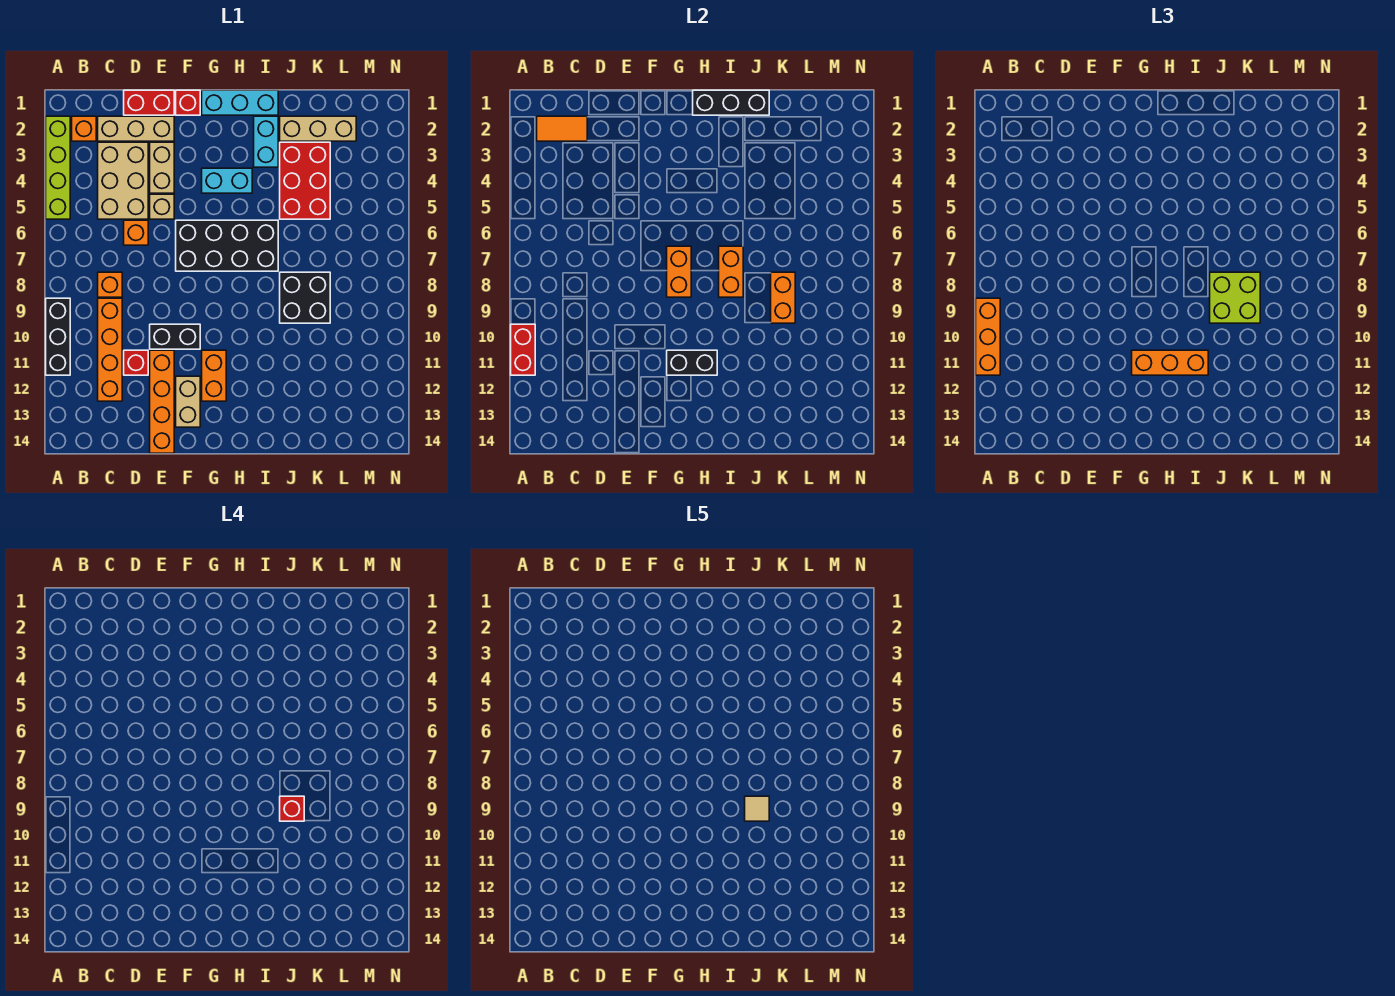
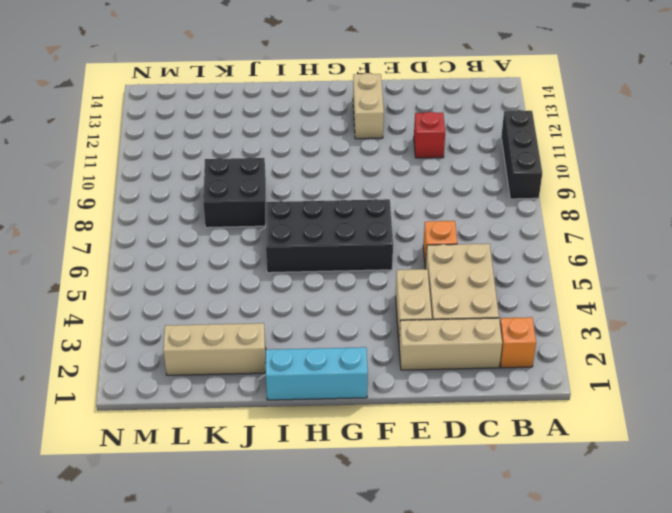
none -> lime brick A2:A5 level 1
none -> orange brick C8 level 1
none -> orange brick C9:C12 level 1
none -> red brick D1:E1 level 1

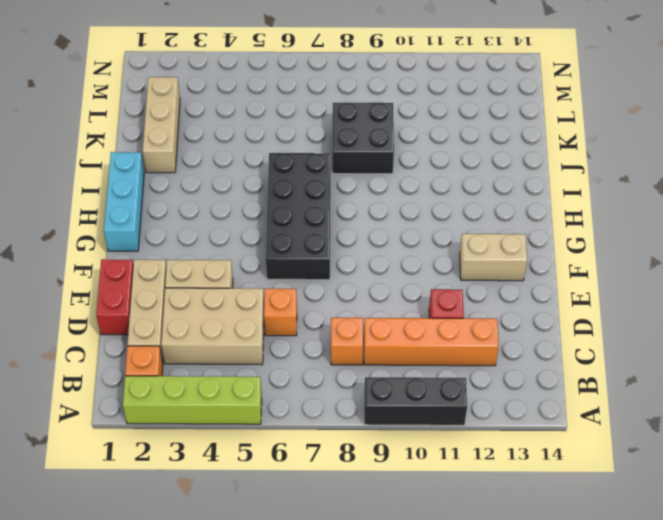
none -> tan brick E5 level 1
none -> black brick E10:F10 level 1
none -> orange brick E11:E14 level 1
none -> red brick F1 level 1

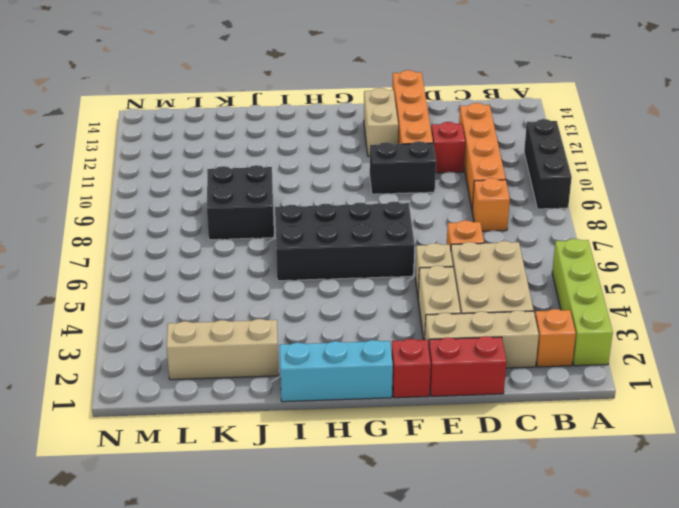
none -> cyan brick G4:H4 level 1
none -> orange brick G11:G12 level 1
none -> cyan brick I2:I3 level 1
none -> red brick J3:K5 level 1

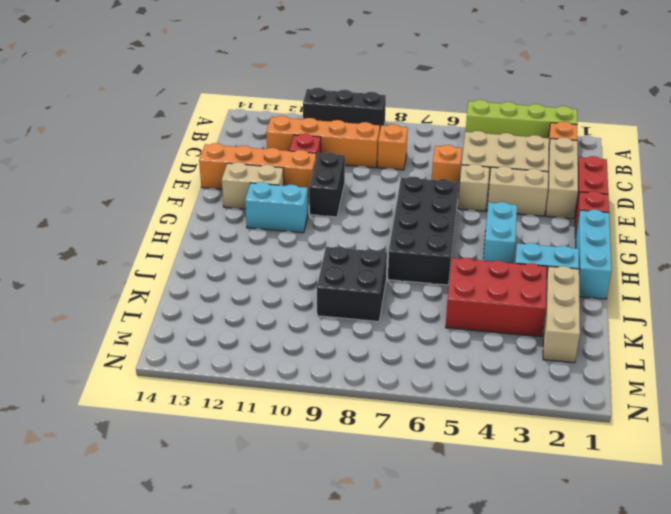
cyan brick G11:G12 level 1 -> orange brick G11:G12 level 1
none -> red brick A10:A11 level 2
none -> orange tile B2:C2 level 2
none -> orange brick G7:G8 level 2
none -> black brick G11:H11 level 2

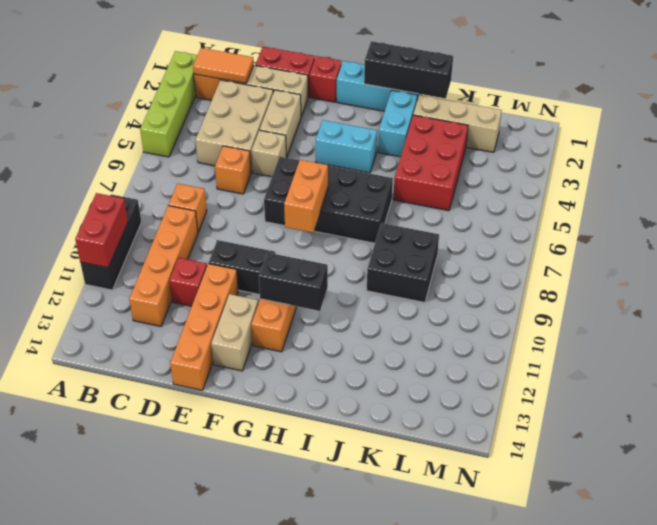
none -> orange brick I7:I8 level 2
none -> orange brick K8:K9 level 2
none -> orange brick A9:A11 level 3
none -> orange brick G11:I11 level 3

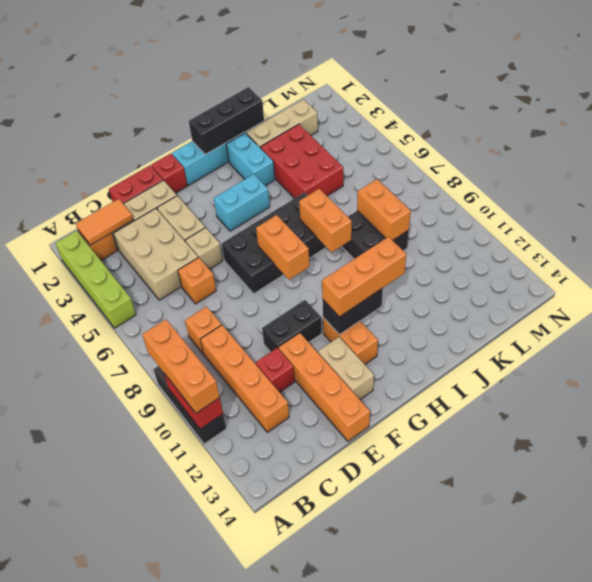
none -> lime brick J8:K9 level 3
none -> red brick J9 level 4
none -> tan tile J9 level 5

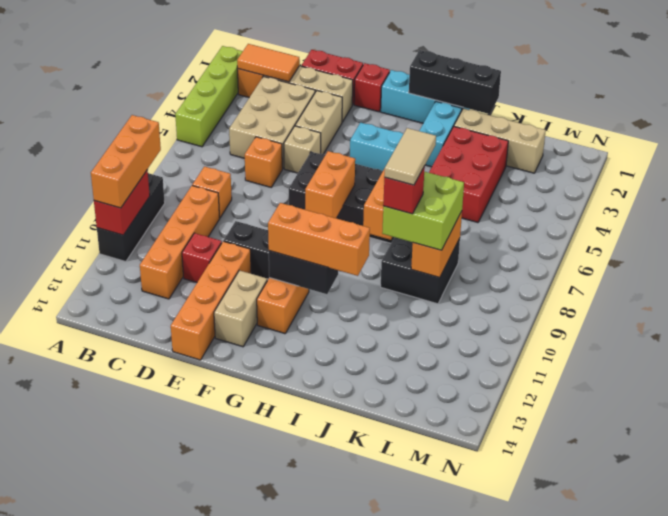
tan tile J8:J9 level 5 -> tan tile J9 level 5

